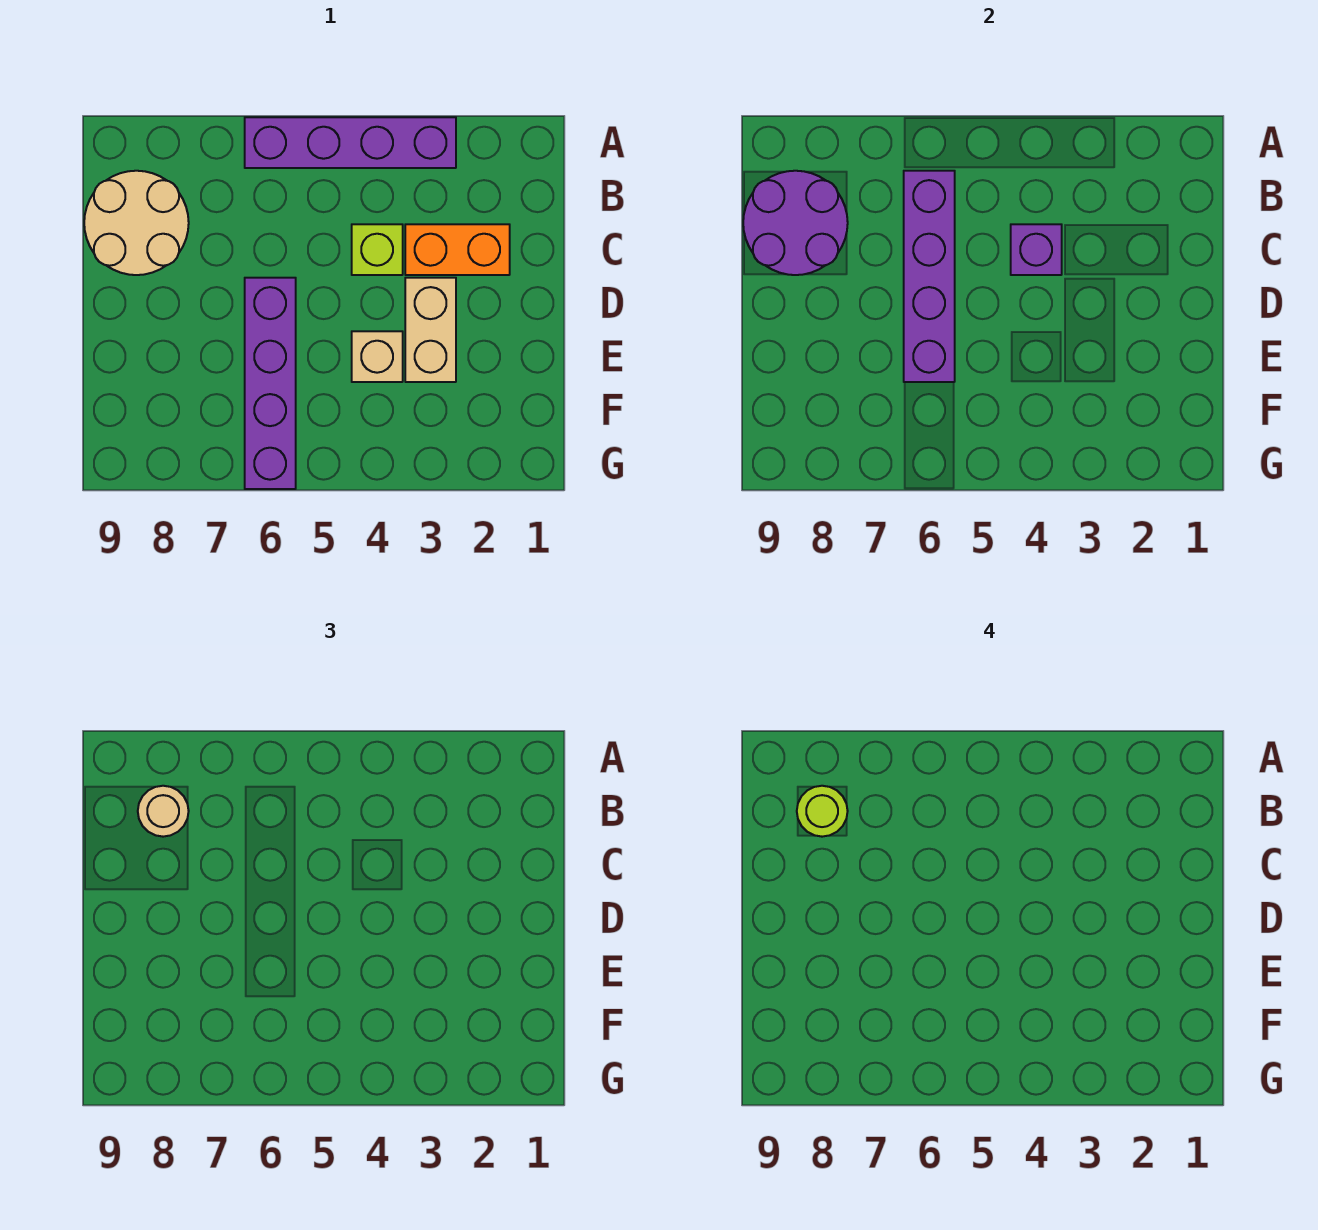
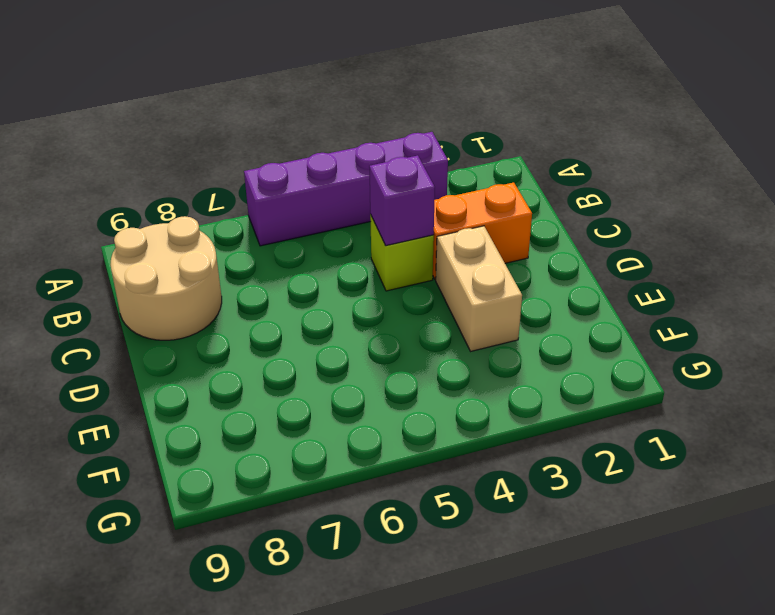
none -> purple brick D6:G6 level 1
none -> tan brick E4 level 1
none -> purple brick B6:E6 level 2

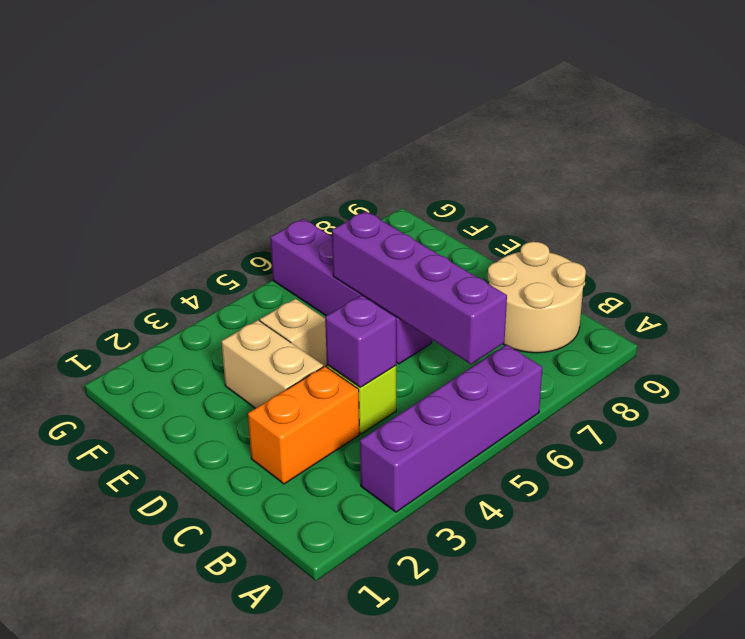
none -> purple round brick B8:C9 level 2
none -> tan round brick B8 level 3
none -> lime round brick B8 level 4

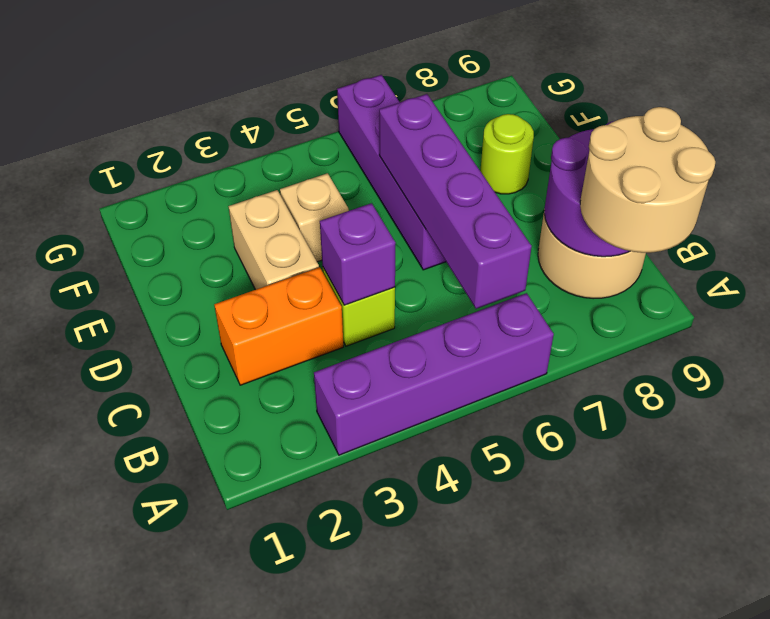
tan round brick A8:B9 level 3 -> tan round brick B8 level 3
lime round brick E8 level 1 -> lime round brick B8 level 4

